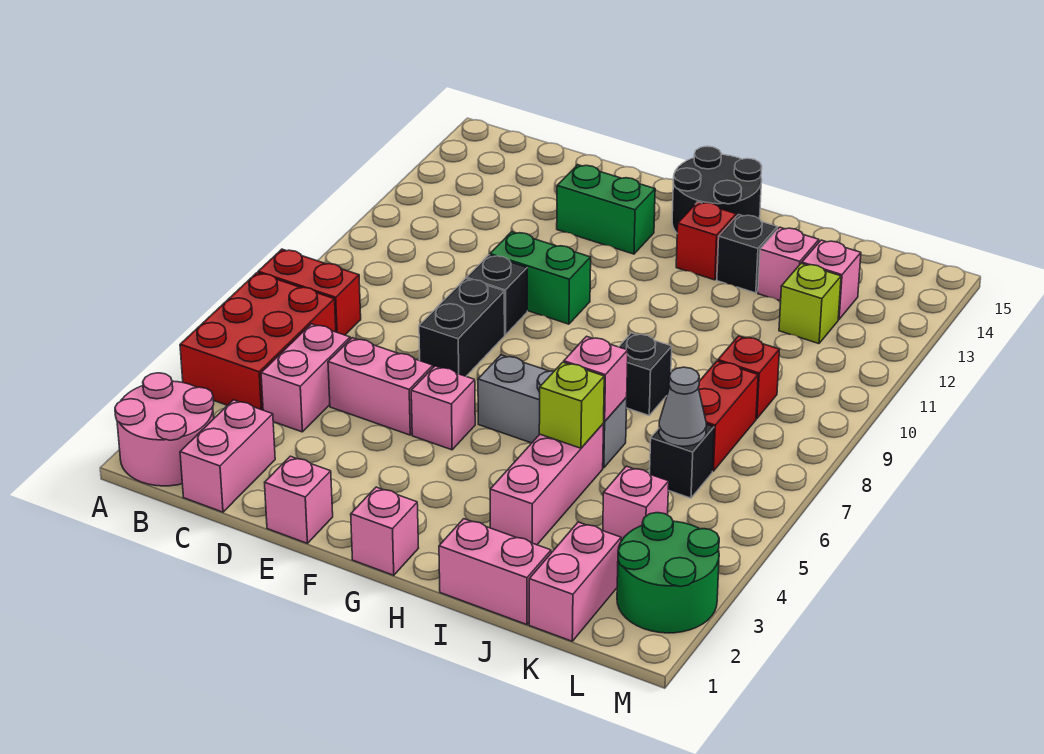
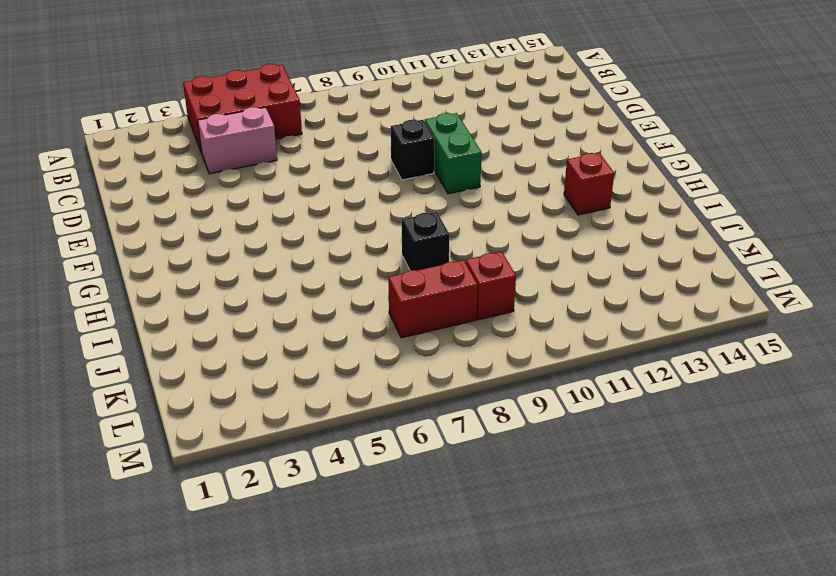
none -> pink round brick A1:B2 level 1
none -> red brick A7:B7 level 1
none -> pink brick C1:C2 level 1
none -> pink brick D5:E5 level 1

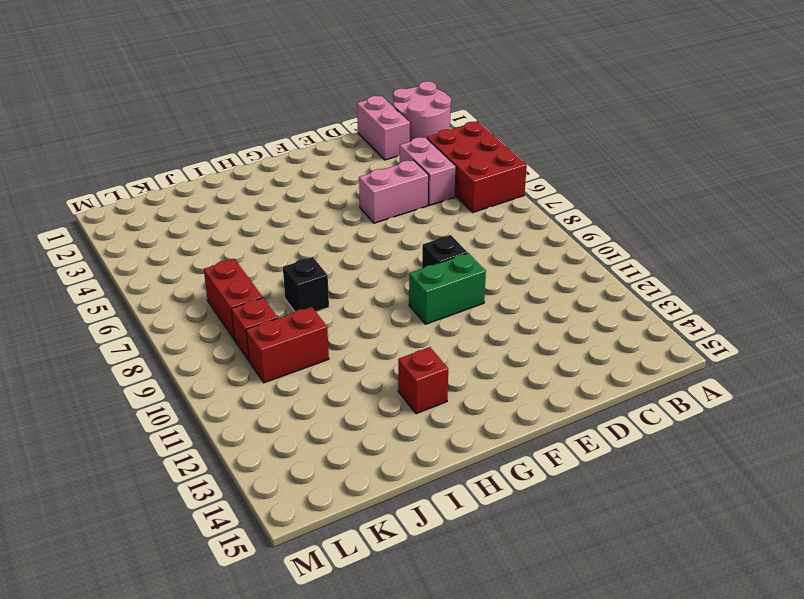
red brick J10:K10 level 1 -> red brick A7:B7 level 1
none -> pink brick E1 level 1
none -> black brick E7:E8 level 1
none -> green brick E13:F13 level 1
none -> pink brick F5 level 1

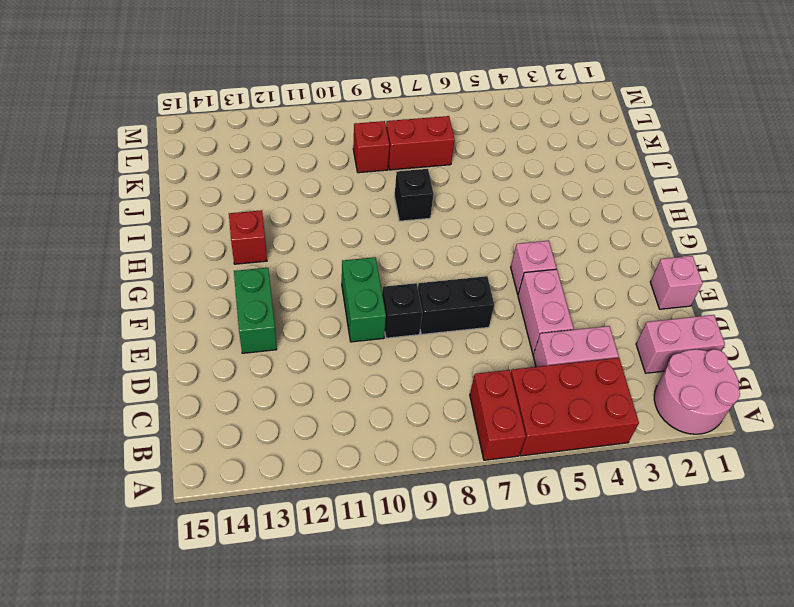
none -> pink brick G1 level 1
none -> grey brick G6:I6 level 1
none -> black round brick G14:H15 level 1
none -> pink brick I1:J1 level 1

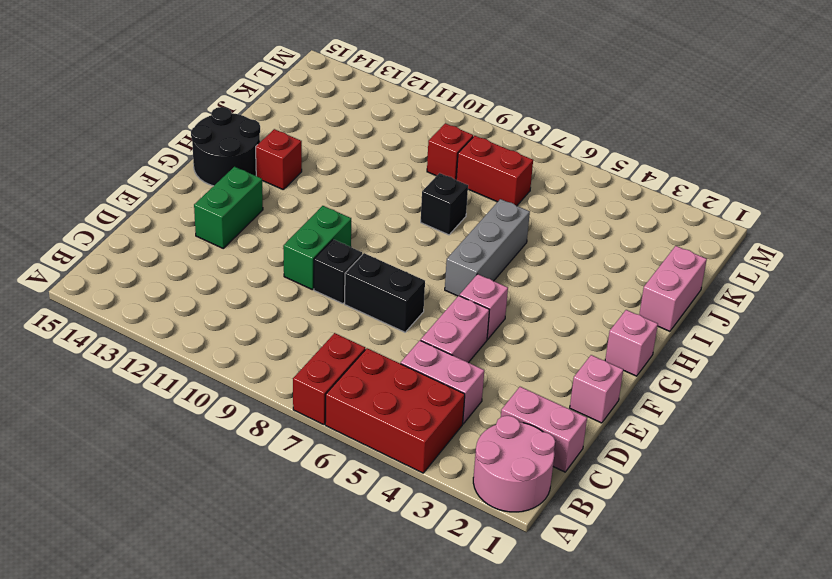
none -> pink brick I3:I5 level 1
none -> black brick I13 level 1
none -> pink brick J13 level 1
none -> pink brick K1:K2 level 1

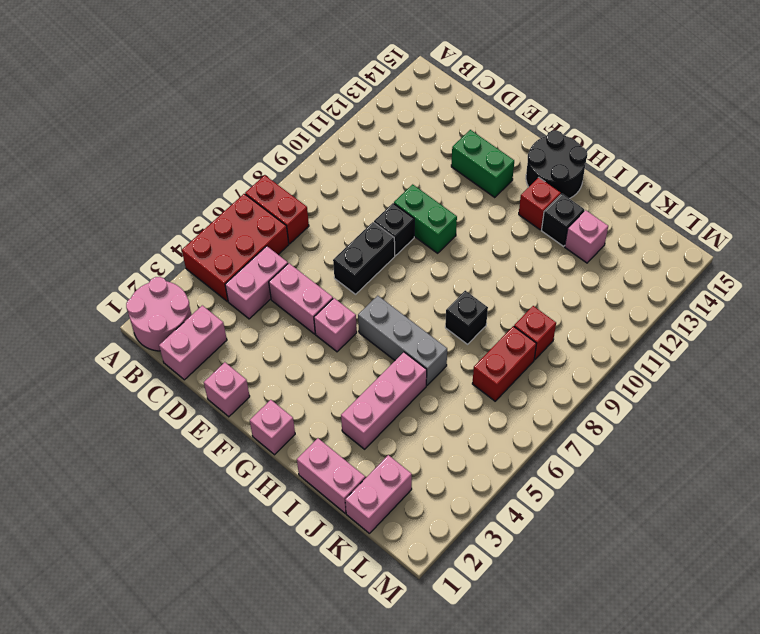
none -> pink brick K4 level 1
none -> black brick K6 level 1
none -> lime brick K12 level 1
none -> pink brick K13 level 1

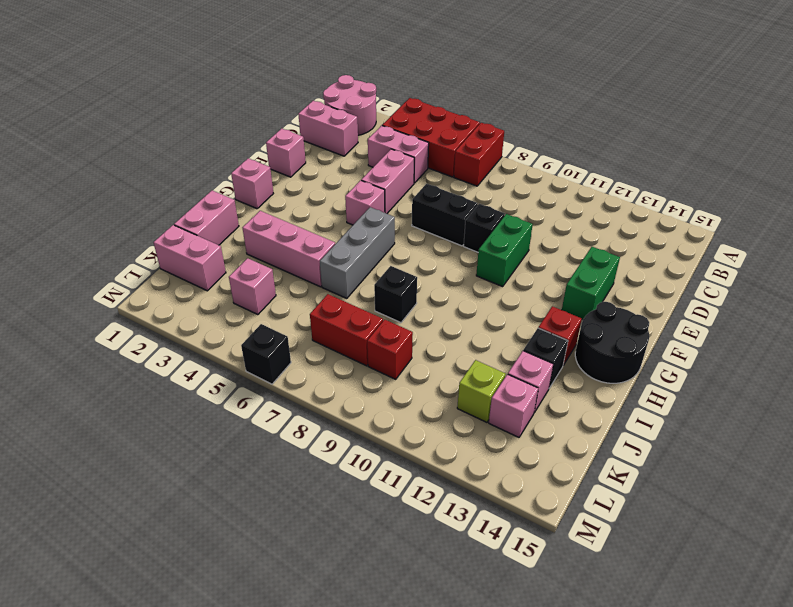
black brick M6 level 1 -> black brick K6 level 1
none -> green round brick L2:M3 level 1
none -> lime brick I5 level 2
none -> pink brick I6 level 2
none -> grey cone K6 level 2

